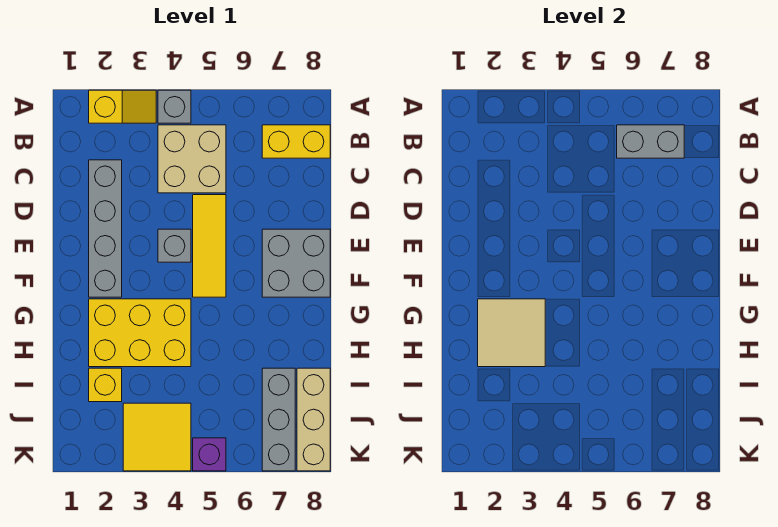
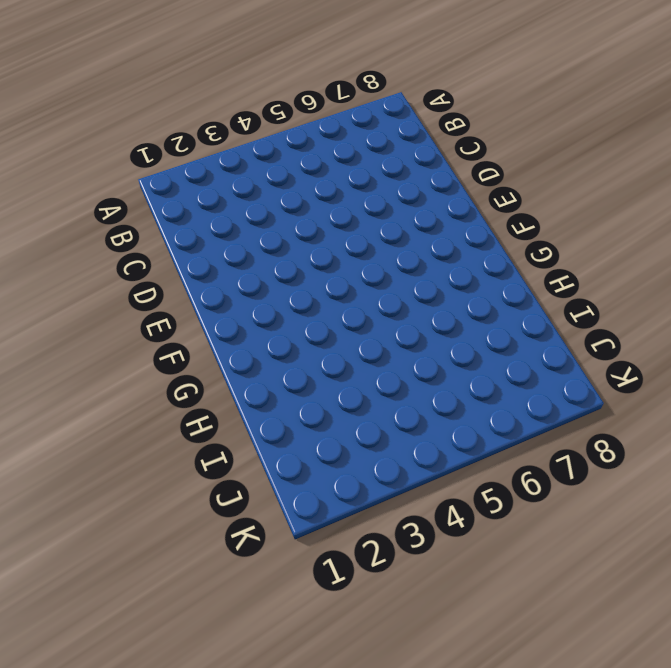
none -> yellow slope A2:A3 level 1 top 2
none -> grey brick A4 level 1
none -> tan brick B4:C5 level 1

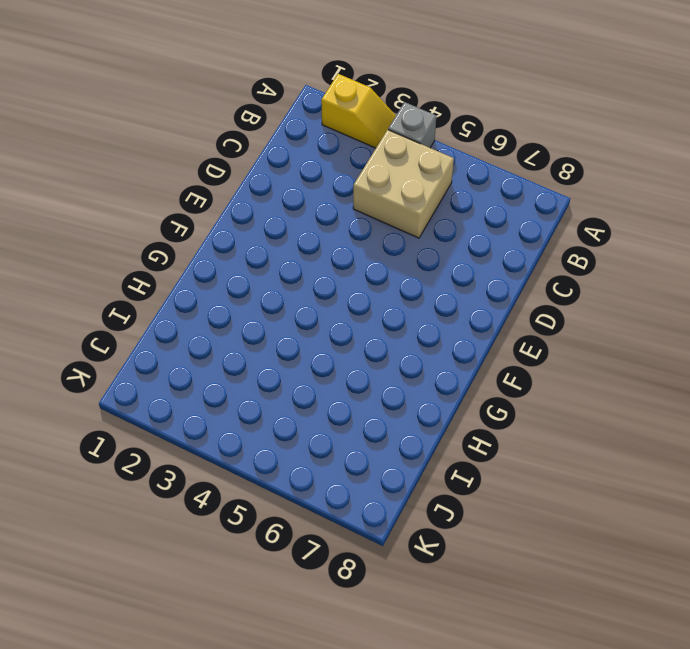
none -> yellow brick B7:B8 level 1
none -> grey brick C2:F2 level 1
none -> yellow tile D5:F5 level 1

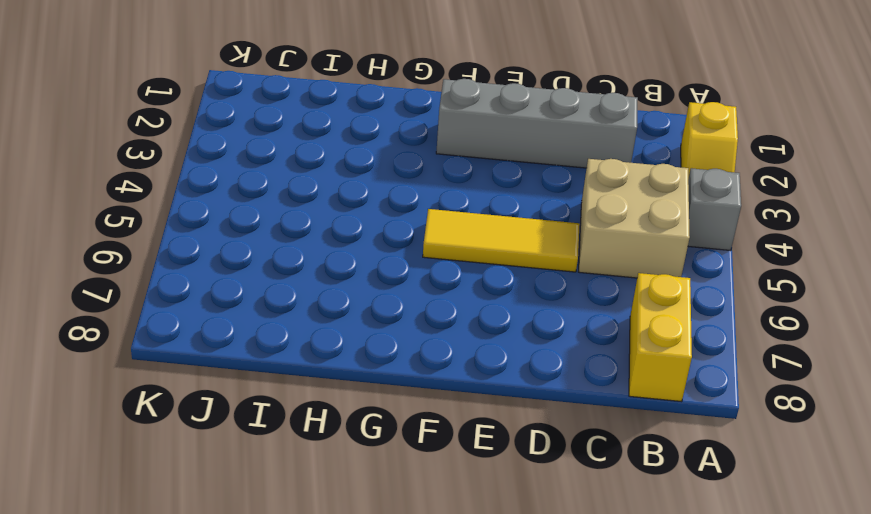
none -> grey brick E4 level 1
none -> grey brick E7:F8 level 1
none -> yellow brick G2:H4 level 1

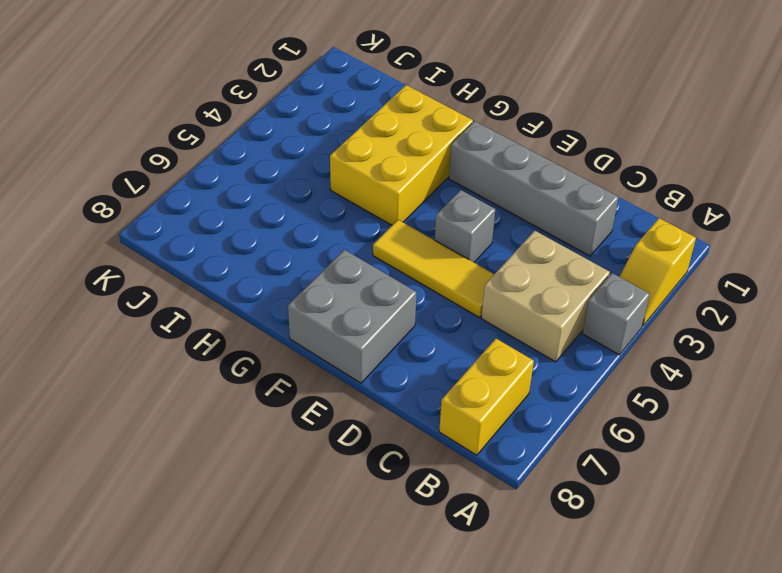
none -> yellow brick I2 level 1
none -> grey brick I7:K7 level 1
none -> tan brick I8:K8 level 1

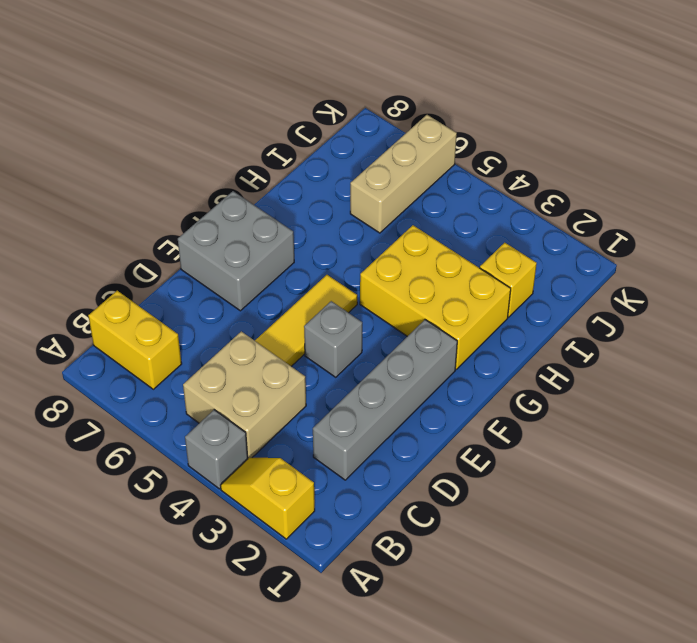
tan brick I6:K6 level 1 -> tan brick I8:K8 level 1
none -> grey brick I7:K7 level 1
none -> yellow tile J3:K4 level 1
none -> purple brick K5 level 1

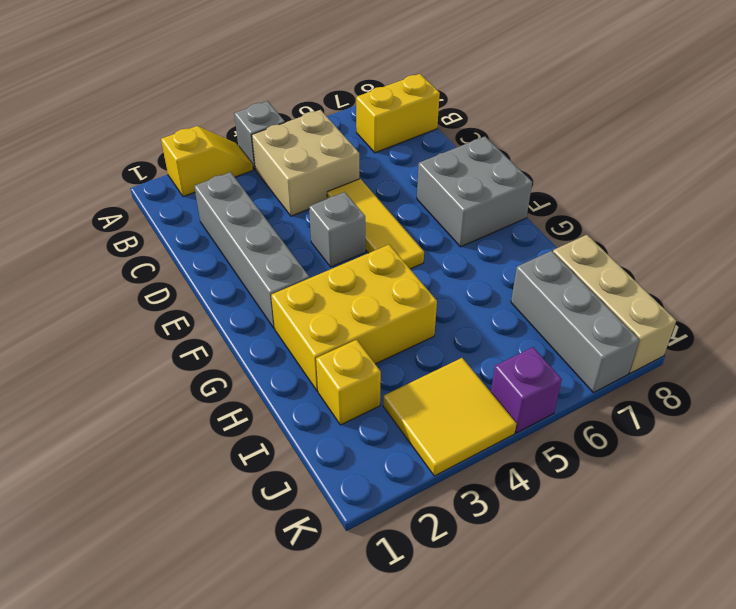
none -> grey brick B6:B7 level 2
none -> tan tile G2:H3 level 2

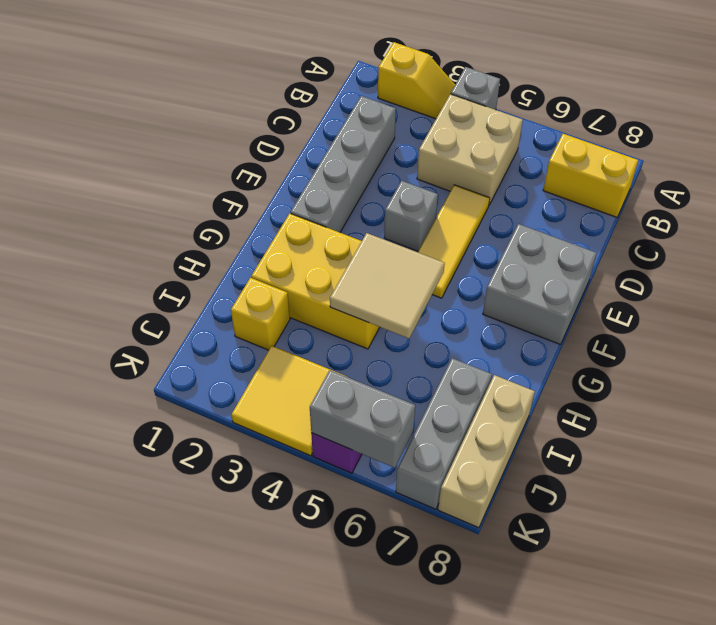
tan tile G4:H5 level 2 -> tan tile G2:H3 level 2
grey brick K5:K6 level 2 -> grey brick B6:B7 level 2

